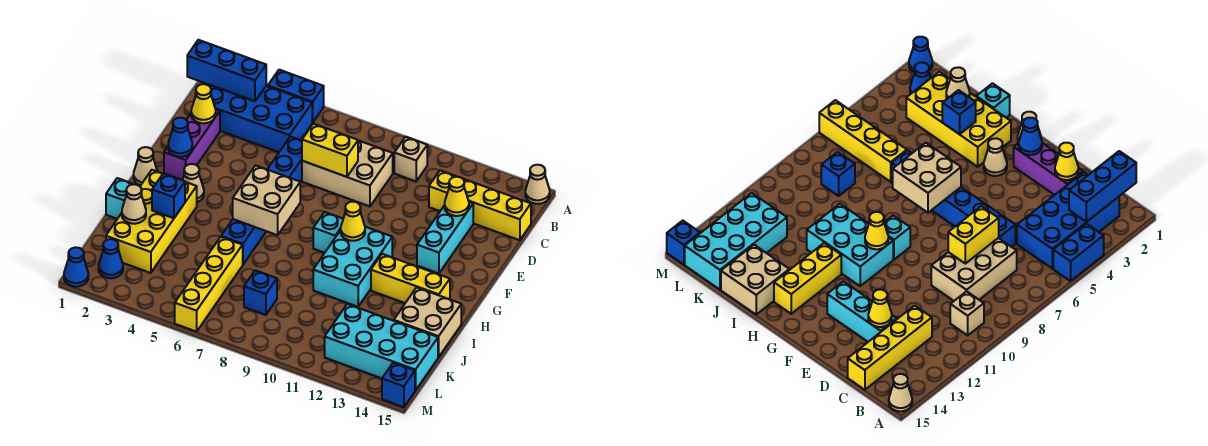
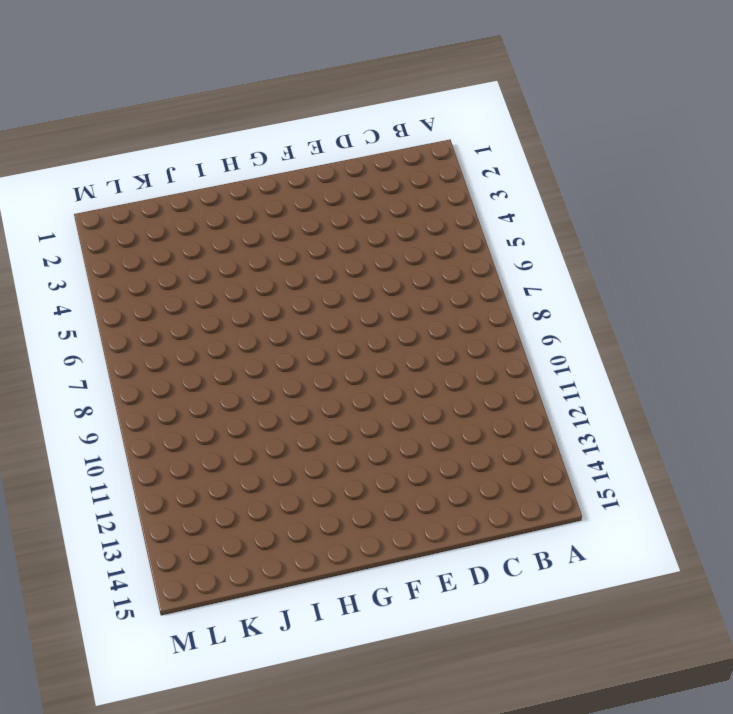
none -> blue brick A4:A5 level 1
none -> tan cone A15 level 1
none -> blue brick B2:C5 level 1
none -> tan brick B10 level 1

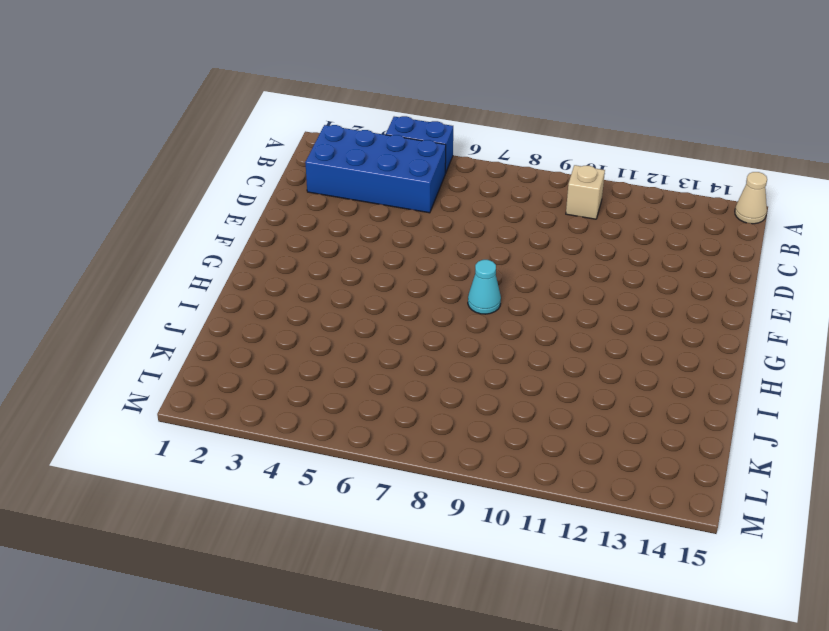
cyan cone G8 level 1 -> none
none -> tan brick C7:D9 level 1
none -> yellow brick C12:C15 level 1
none -> purple brick D2:F2 level 1
none -> blue brick D6:I6 level 1

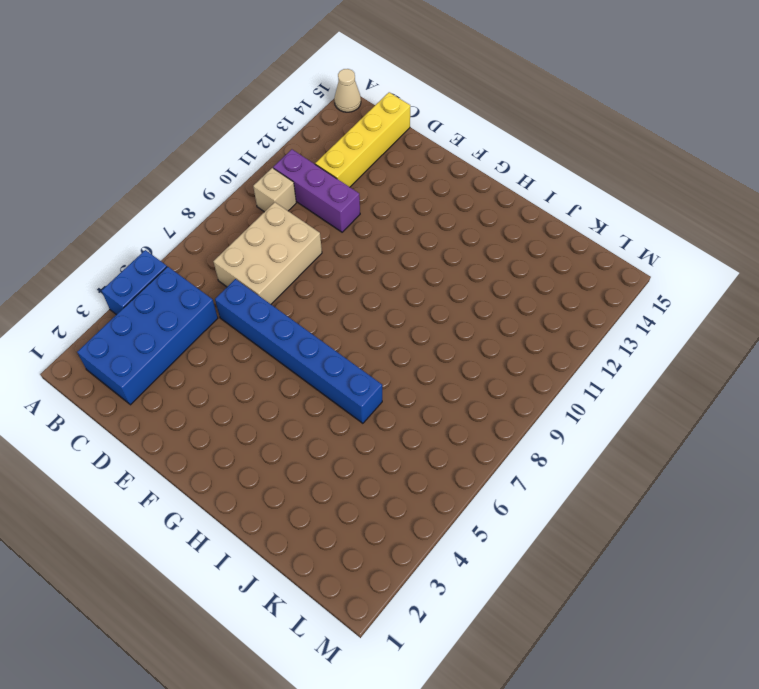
purple brick B11:D11 level 1 -> purple brick D2:F2 level 1
none -> cyan brick D13:F13 level 1
none -> tan cone G1 level 1
none -> tan cone G3 level 1
none -> cyan brick G9 level 1

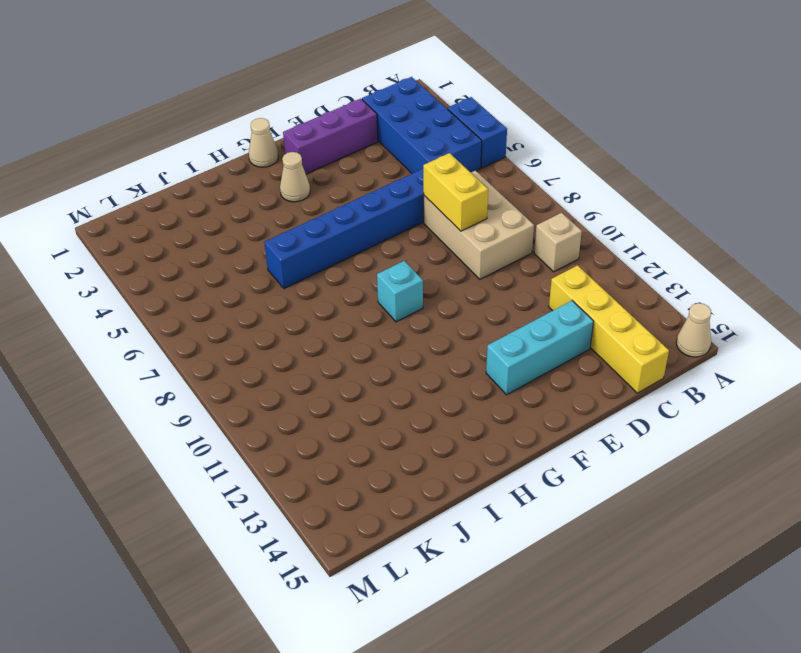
none -> cyan brick G10:I11 level 1
none -> yellow brick H2:K3 level 1
none -> yellow brick H12:H14 level 1
none -> cyan brick I1 level 1

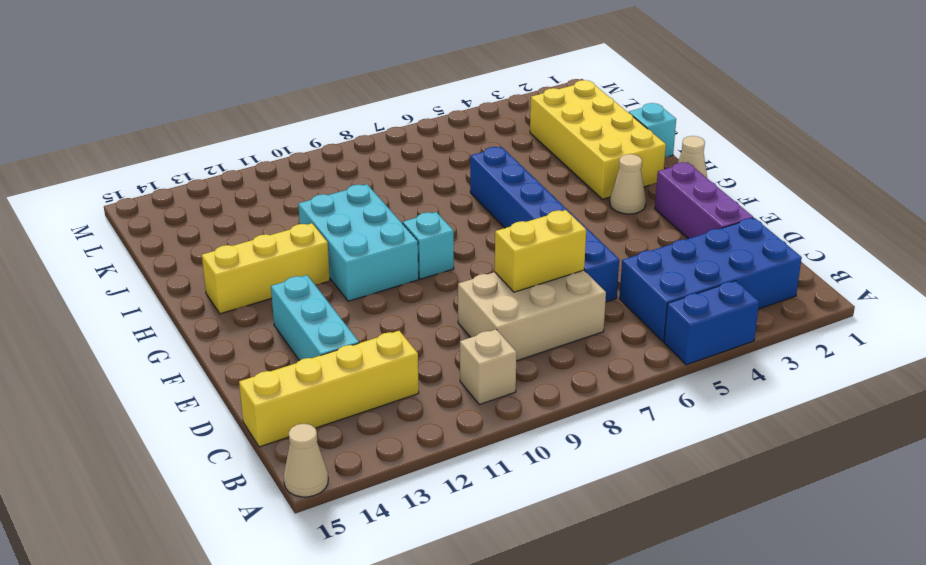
none -> tan brick I14:J15 level 1
none -> yellow brick J6:M6 level 1
none -> blue brick K8 level 1
none -> cyan brick K12:L15 level 1

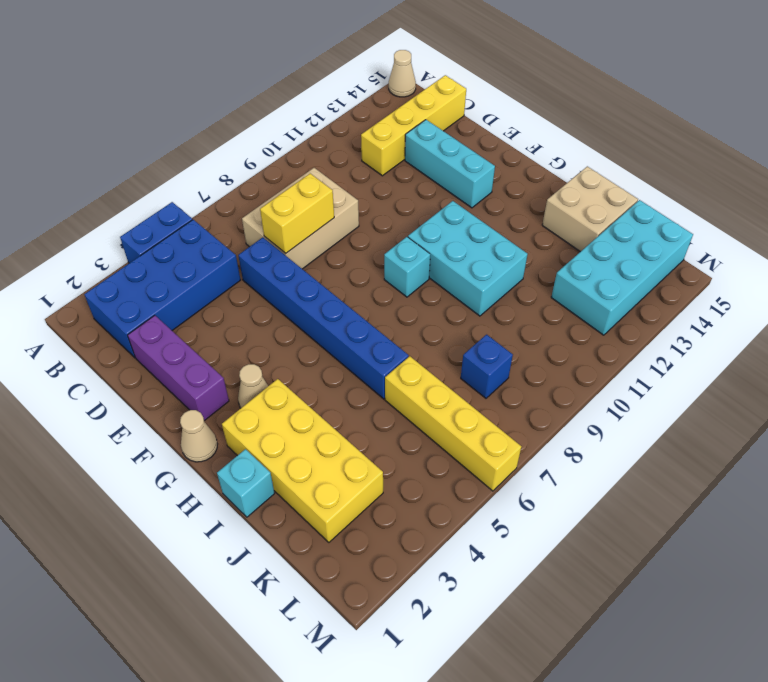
none -> tan brick B10 level 1
none -> yellow brick H12:H14 level 1
none -> blue cone L2 level 1
none -> blue cone M1 level 1

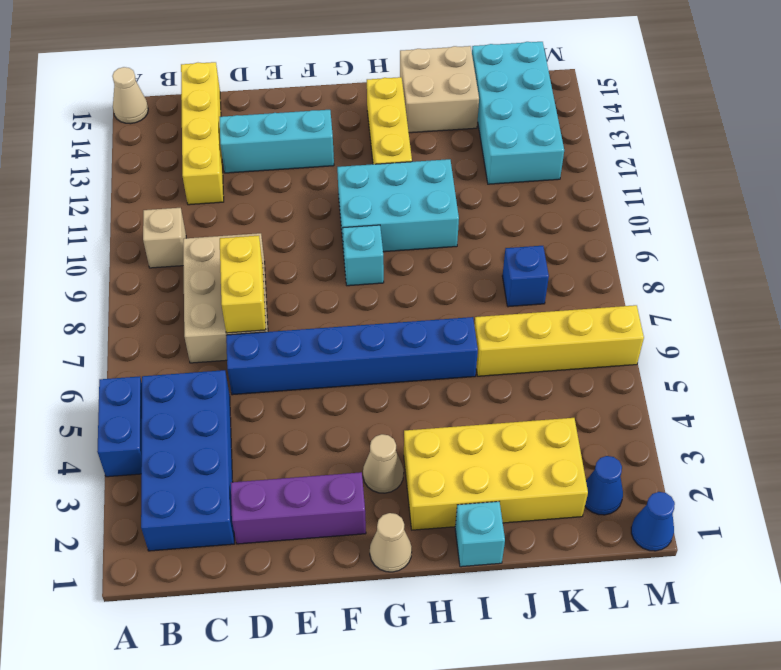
none -> blue brick M15 level 1
none -> blue brick B1:B3 level 2
none -> yellow cone D2 level 2
none -> yellow cone D13 level 2

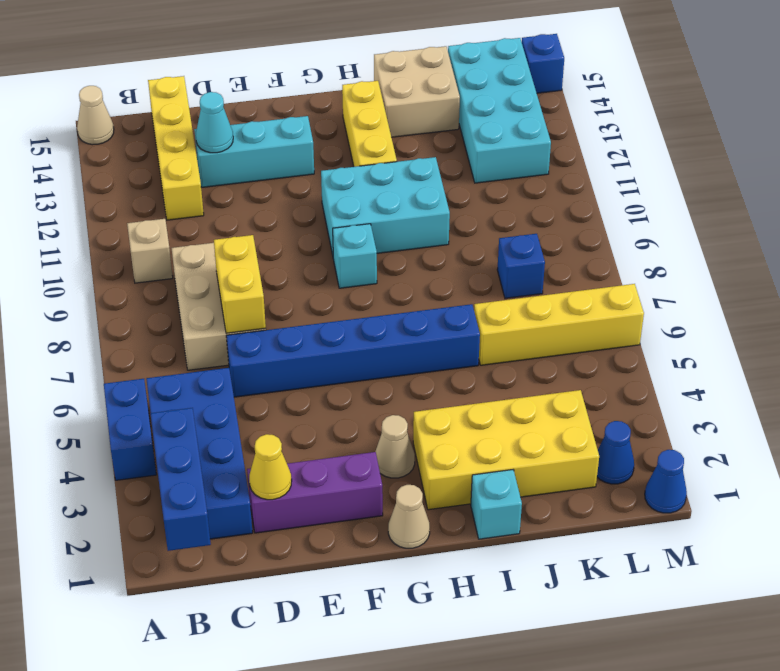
cyan cone D13 level 2 -> yellow cone D13 level 2
none -> blue cone F2 level 2
none -> tan brick G6:H7 level 2
none -> yellow cone G10 level 2
none -> blue brick I3 level 2

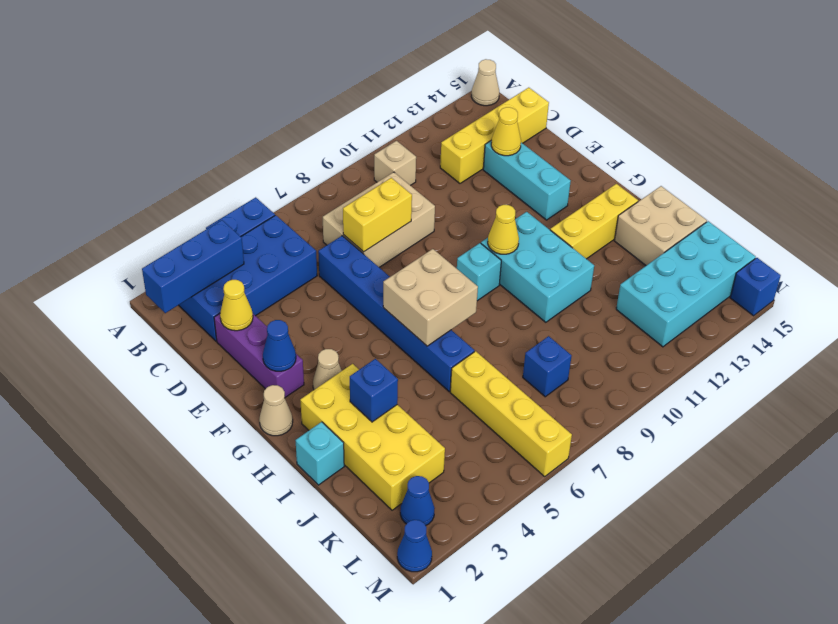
none -> tan cone J2 level 2

